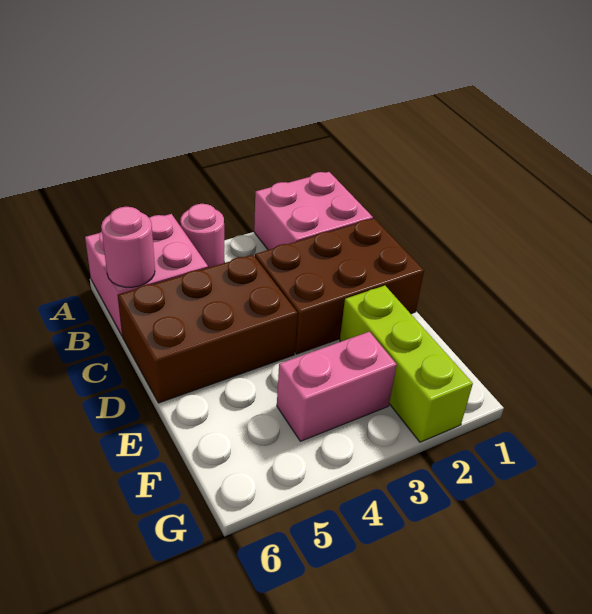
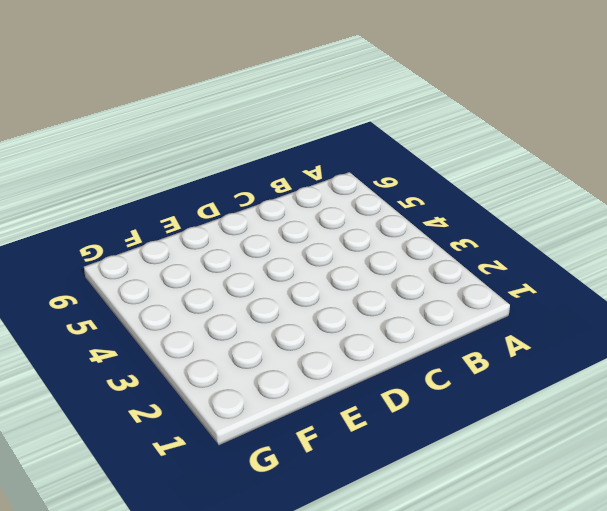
none -> pink brick A1:B2 level 1
none -> pink round brick A4 level 1

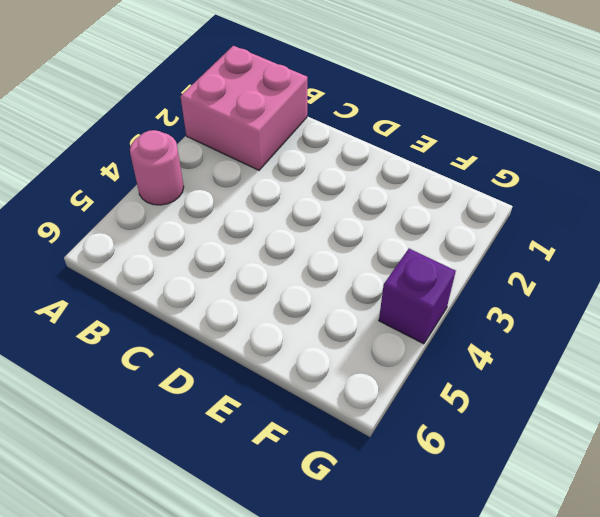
purple brick G4 level 1 -> none
none -> pink brick A5:B6 level 1
none -> brown brick C1:D3 level 1

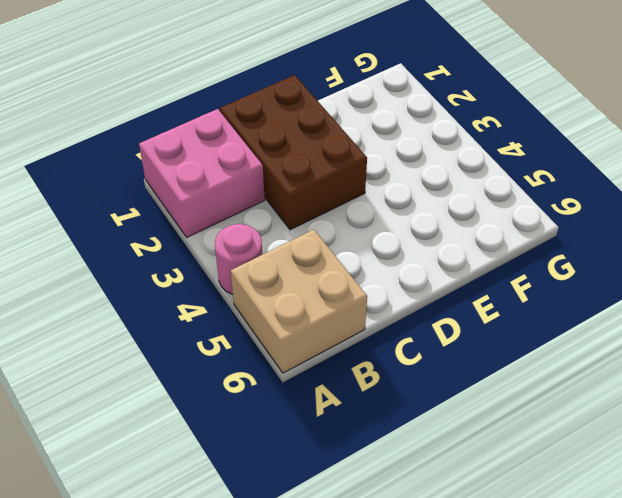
tan brick A5:B6 level 1 -> pink brick A5:B6 level 1
none -> brown brick C4:D6 level 1
none -> lime brick E2:G2 level 1

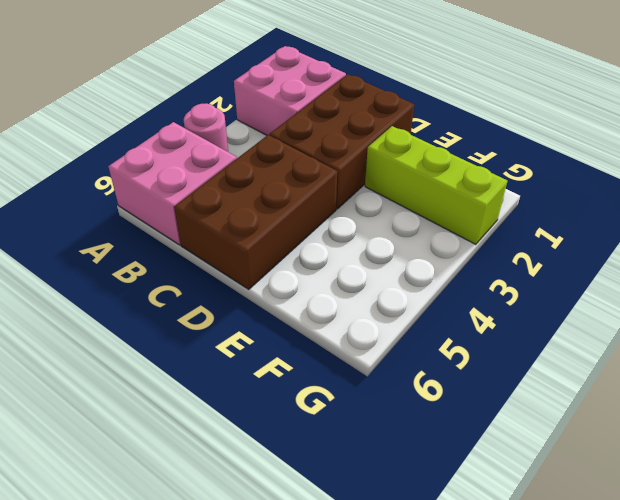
none -> pink brick F3:F4 level 1
none -> pink round brick B6 level 2

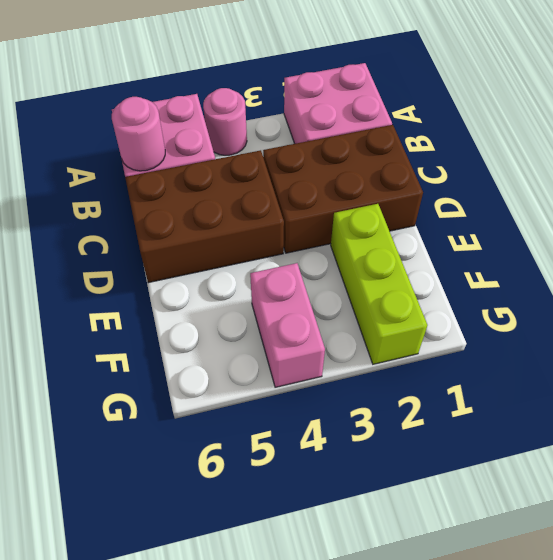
pink brick F4:G4 level 1 -> pink brick F3:F4 level 1

